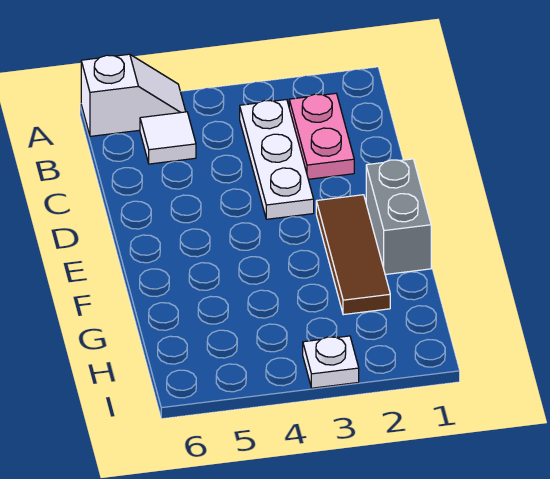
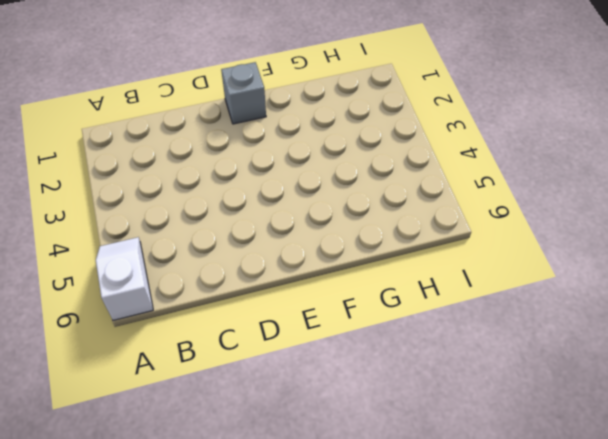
grey brick E1 level 1 -> grey brick E1:F1 level 1
none -> pink plate B2:C2 level 1
none -> white plate B3:D3 level 1

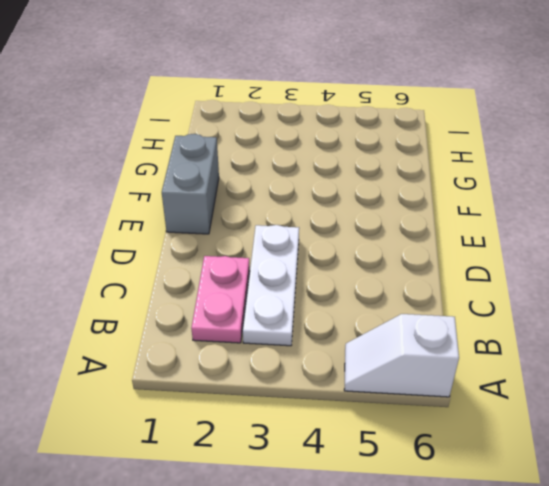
none -> white tile B5 level 1
none -> brown tile E2:G2 level 1

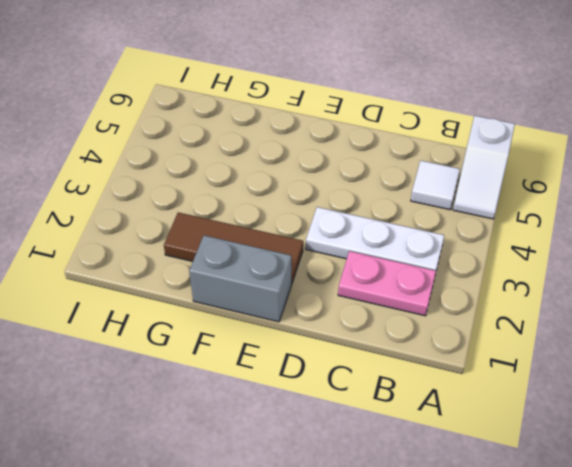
none -> white plate I3 level 1

